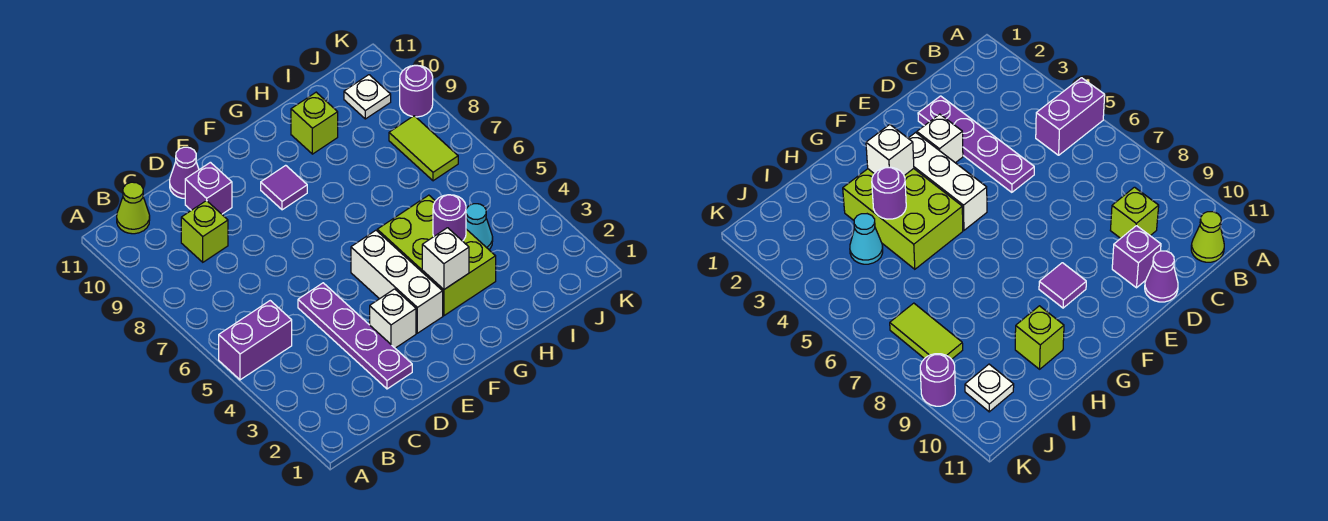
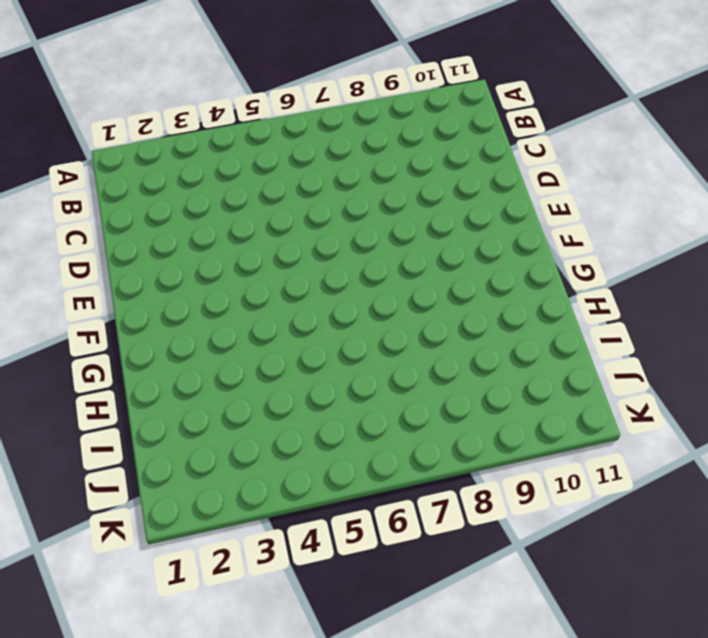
none -> purple brick A5:B5 level 1
none -> lime cone B11 level 1
none -> lime brick C9 level 1

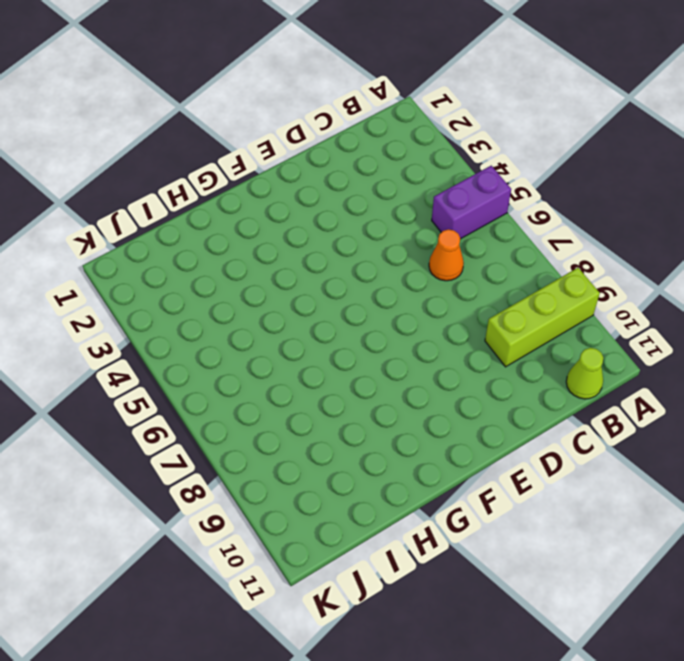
lime brick A9:C9 level 1 -> lime brick C9 level 1
orange cone C6 level 1 -> none
none -> purple plate D2:D5 level 1
none -> purple brick D10 level 1
none -> purple cone D11 level 1

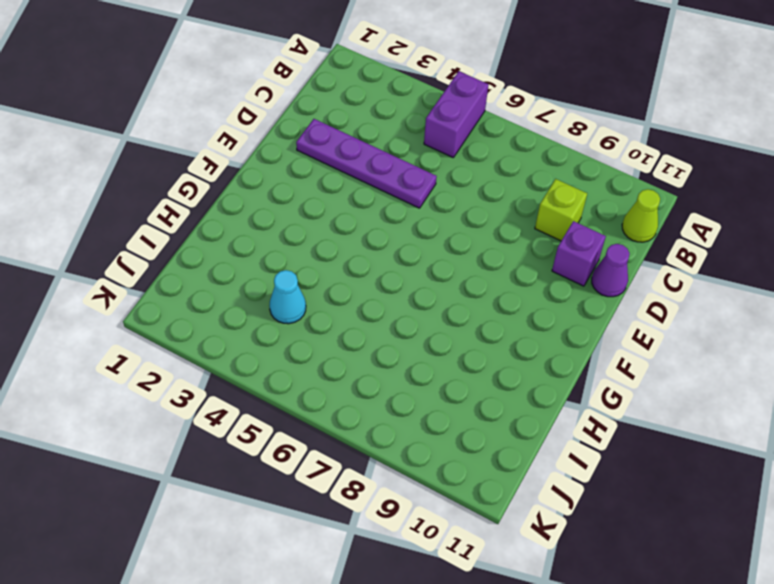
none -> white brick E3 level 1
none -> white brick F3:F5 level 1
none -> purple tile F9 level 1

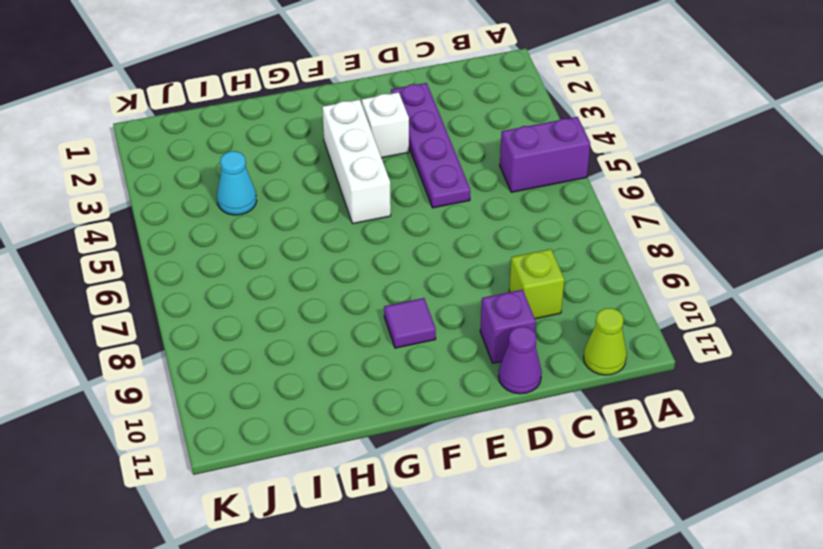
none -> lime brick G3:H5 level 1
none -> lime brick H10 level 1
none -> lime tile J7:J8 level 1

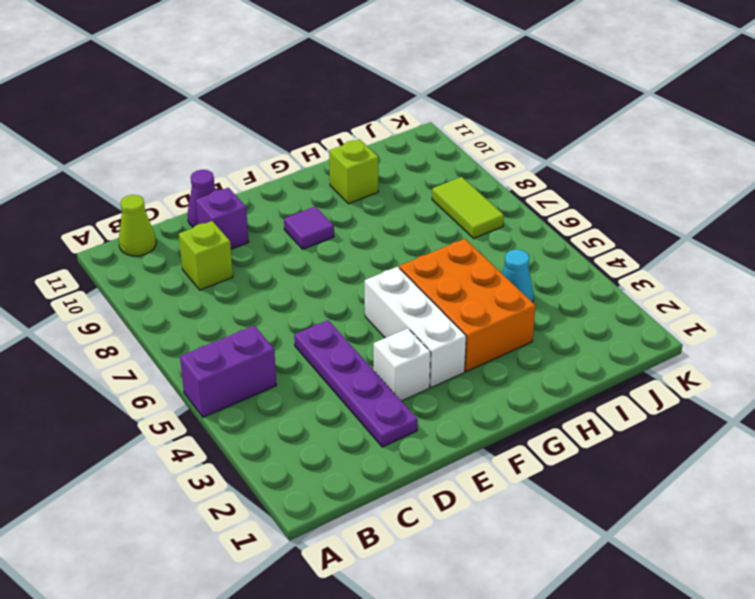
orange brick G3:H5 level 1 -> lime brick G3:H5 level 1
none -> white plate J10 level 1
none -> purple round brick K9 level 1
none -> white brick G3 level 2

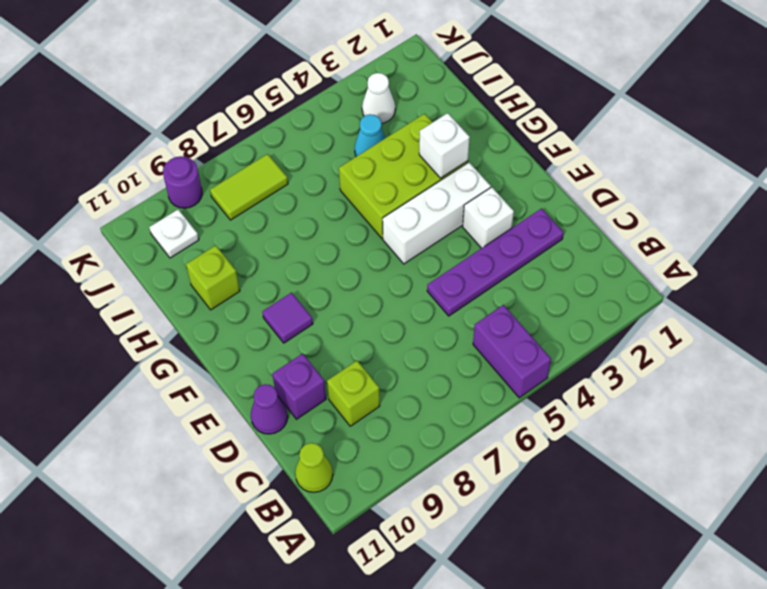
white cone J3 level 1 -> none
none -> purple round brick H4 level 2

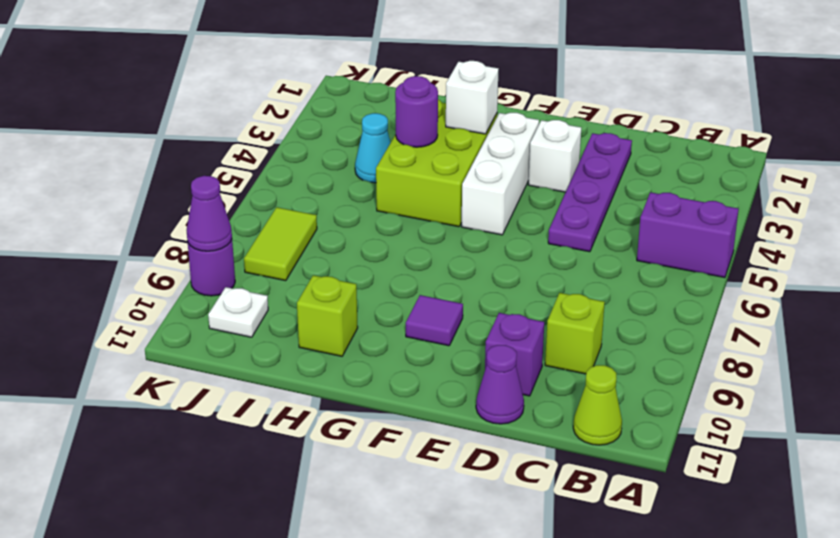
purple cone K9 level 2 -> none

